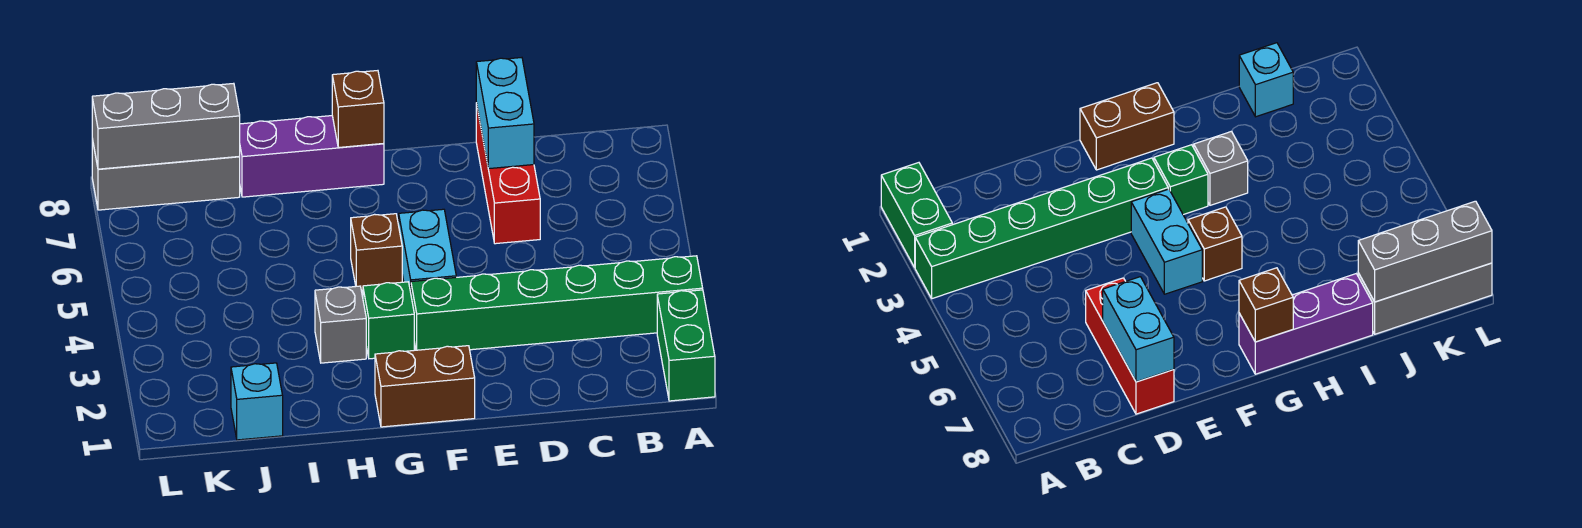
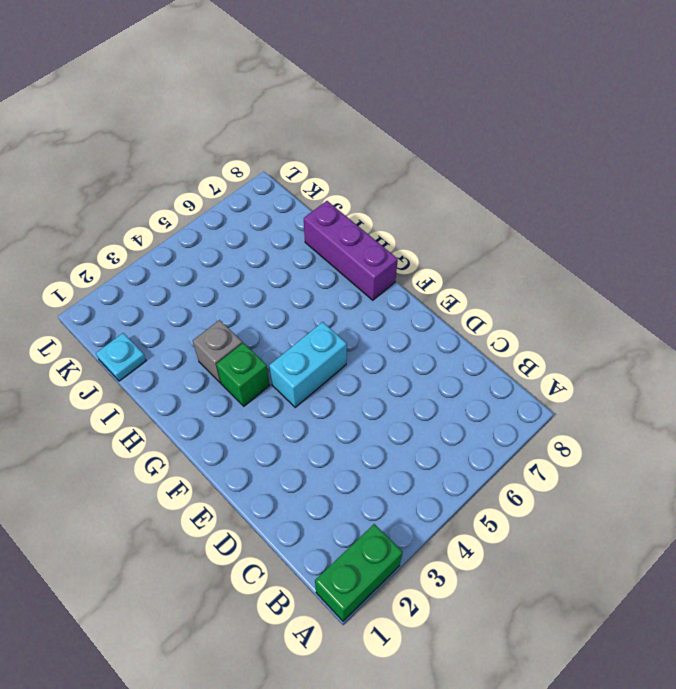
cyan plate J1 level 1 -> cyan brick J1 level 1
none -> green brick A3:F3 level 1
none -> red brick D6:D8 level 1
none -> brown brick F1:G1 level 1

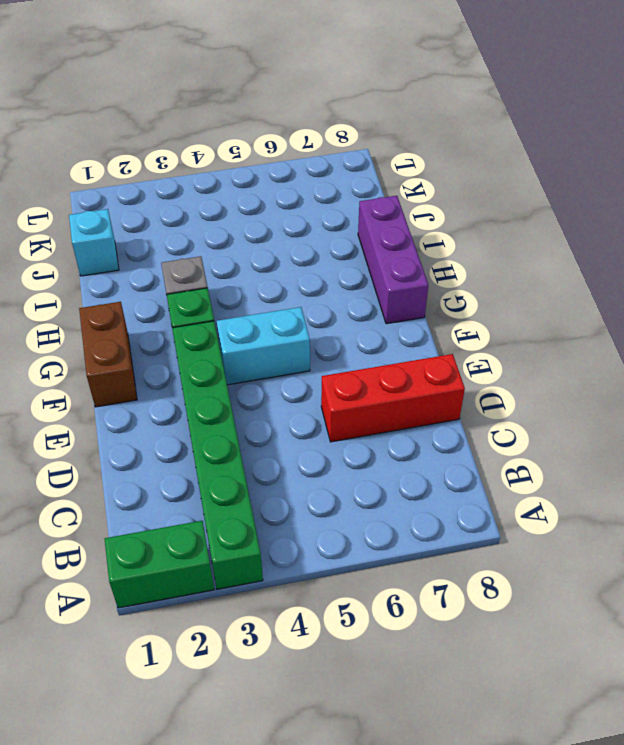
none -> brown brick G5 level 1
none -> grey brick J8:L8 level 1
none -> cyan brick D7:D8 level 2

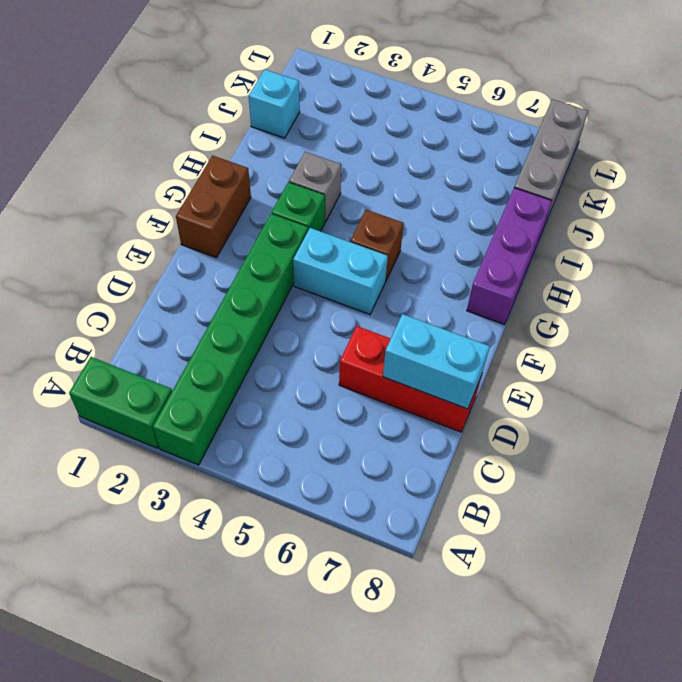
none -> brown brick G8 level 2
none -> grey brick J8:L8 level 2

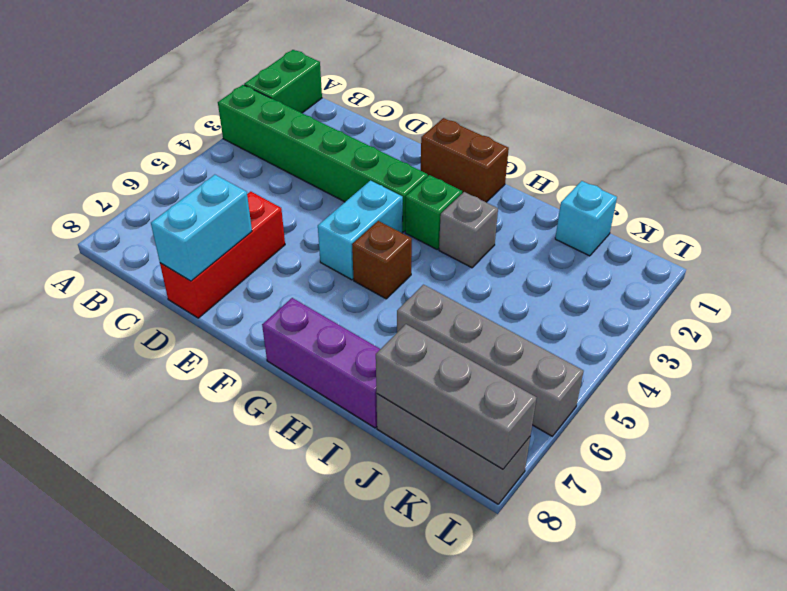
grey brick I6:L6 level 1 -> none
none -> brown brick G8 level 2

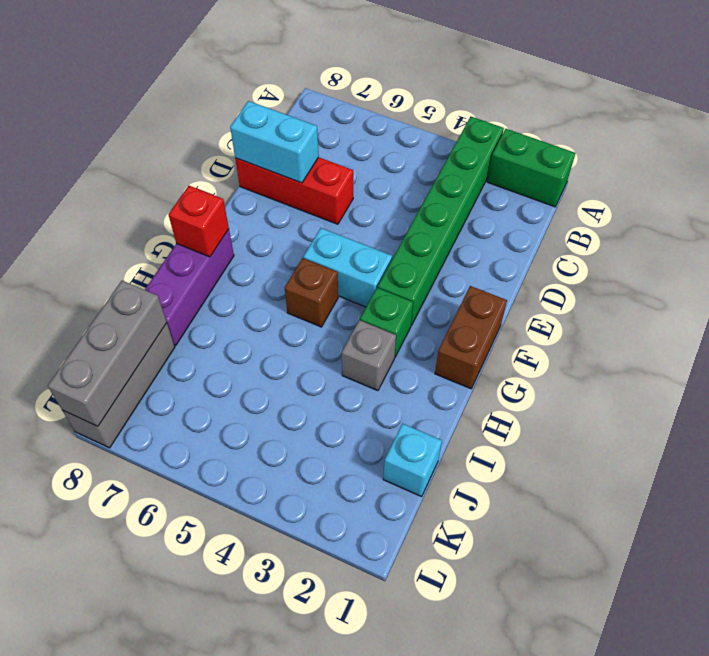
red brick G8 level 2 -> brown brick G8 level 2

